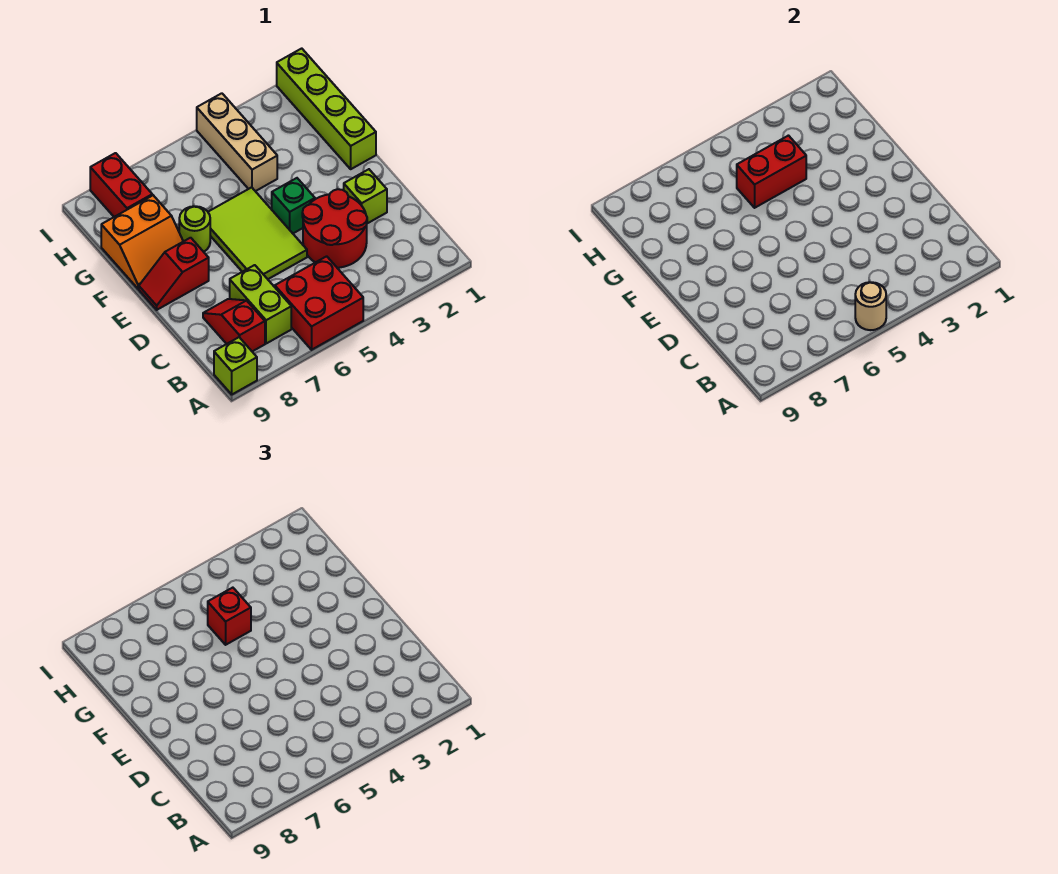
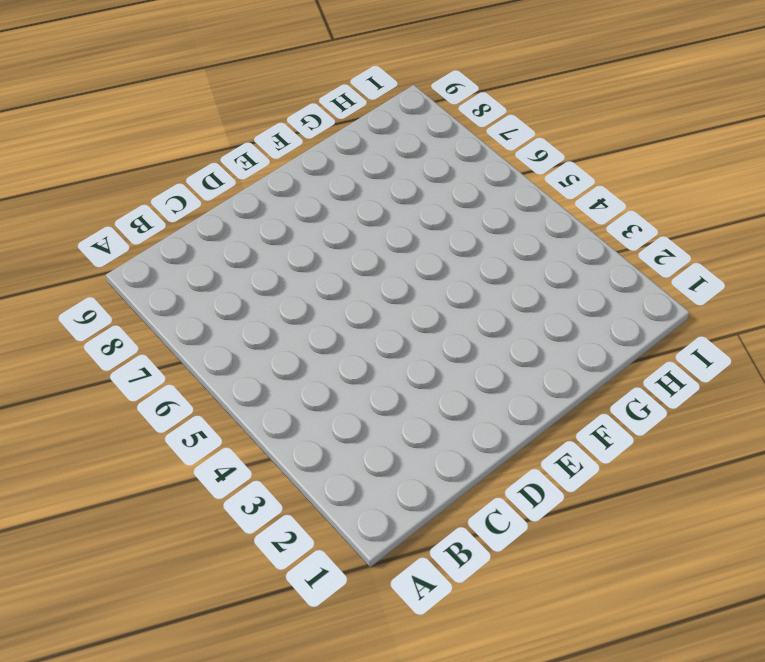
none -> red brick A5:B6 level 1
none -> lime brick A9 level 1
none -> lime brick B7:C7 level 1

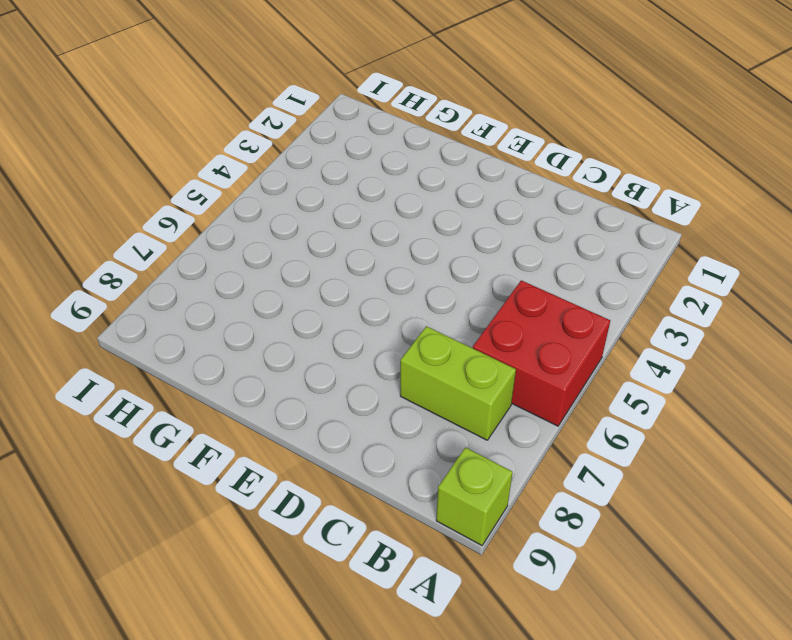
none -> red slope B8:C8 level 1 top B
none -> red round brick C3:D4 level 1
none -> lime brick D2 level 1

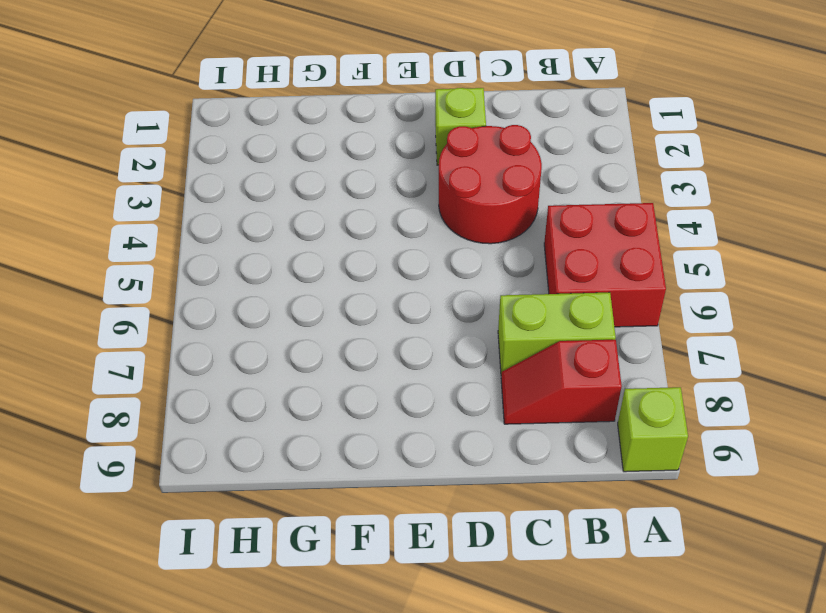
none -> lime tile D5:F6 level 1
none -> green brick E4 level 1
none -> red slope E8:E9 level 1 top 8

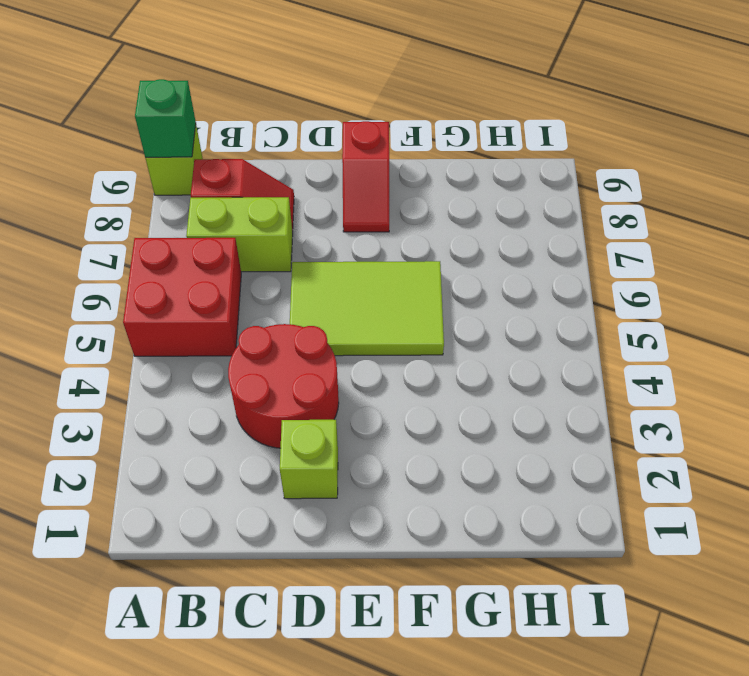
green brick A9 level 2 -> green brick E4 level 1
red slope E8:E9 level 1 top 9 -> red slope E8:E9 level 1 top 8
none -> lime brick F1:I1 level 1
none -> lime round brick F7 level 1
none -> orange slope F8:G9 level 1 top G

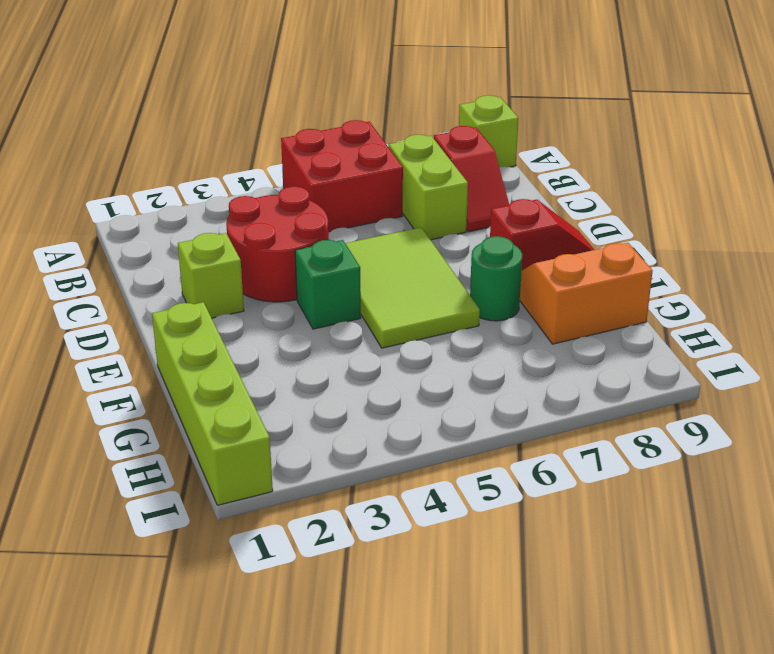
green round brick F7 level 1 -> lime round brick F7 level 1
none -> tan brick G4:I4 level 1
none -> red brick H8:I8 level 1
none -> tan round brick A5 level 2

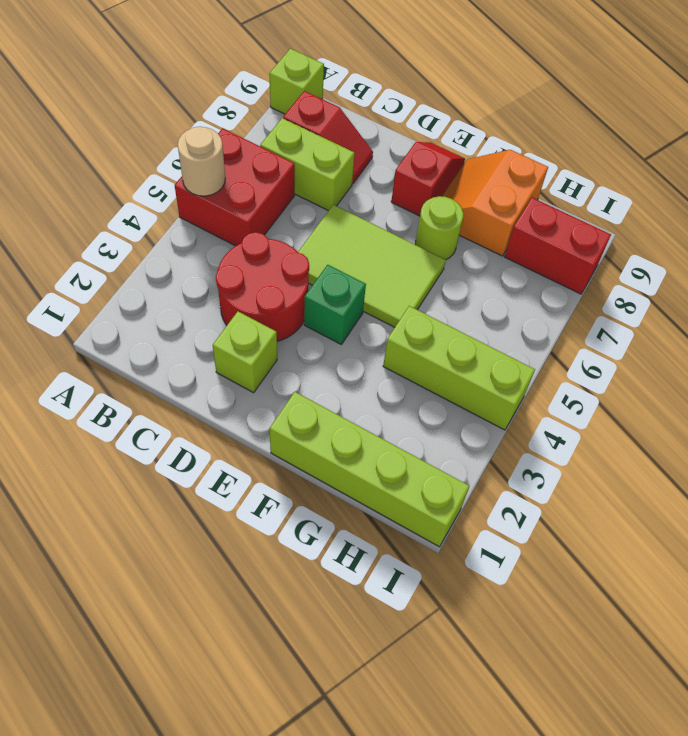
lime brick G4:I4 level 1 -> tan brick G4:I4 level 1
none -> red brick G4:G5 level 2
none -> red brick G5 level 3

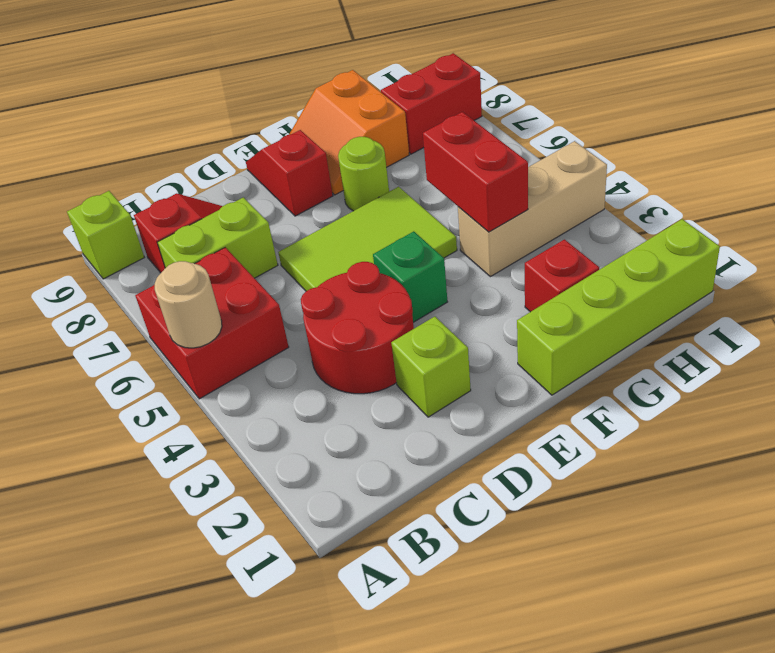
red brick G2 level 1 -> red brick G5 level 3

